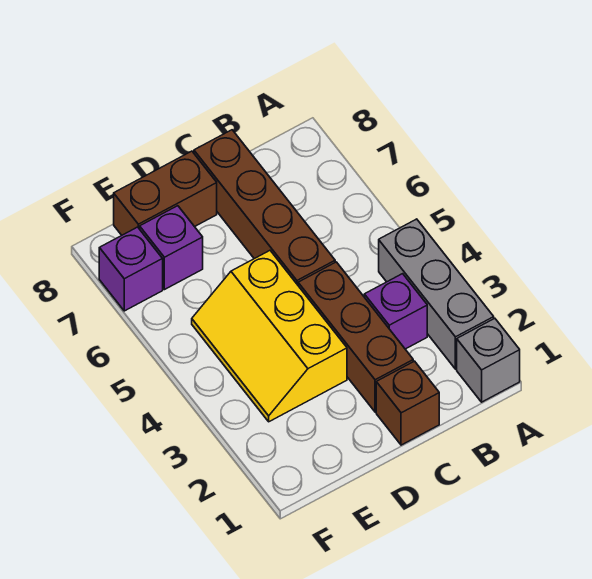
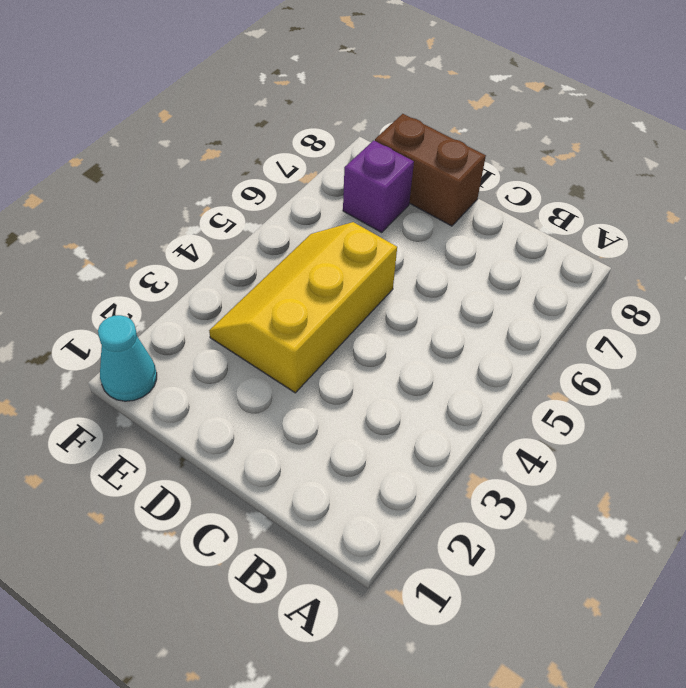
cyan cone F1 level 1 -> none
none -> grey brick A1 level 1
none -> grey brick A2:A4 level 1

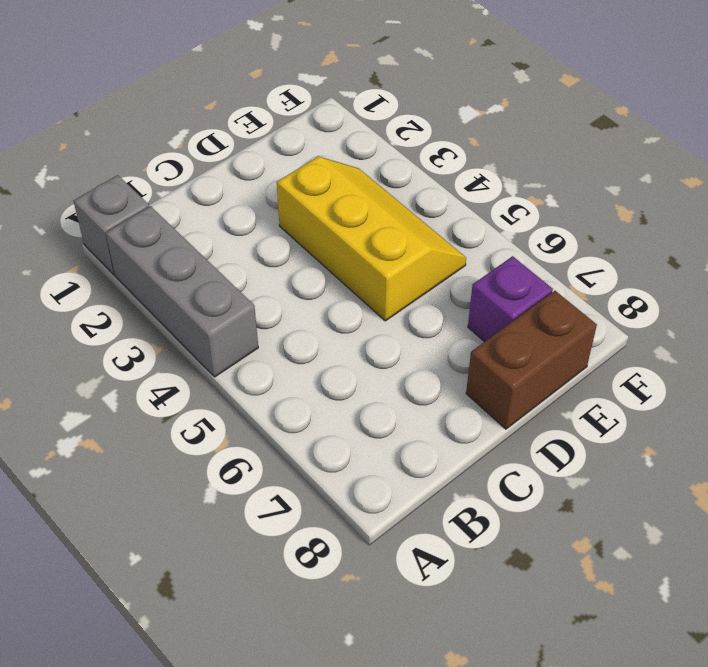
none -> purple brick B3 level 1
none -> brown brick C1 level 1

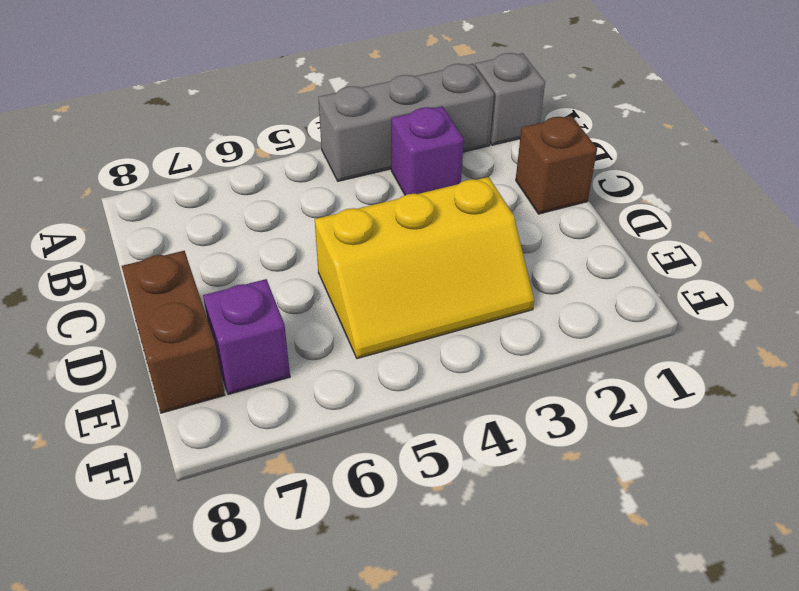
none -> brown brick C2:C4 level 1
none -> brown brick C5:C8 level 1

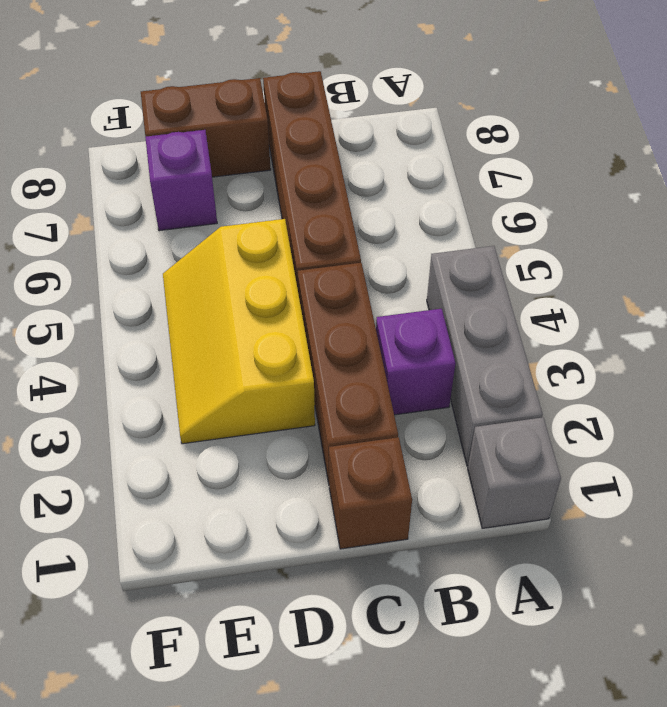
none -> purple brick F7 level 1

